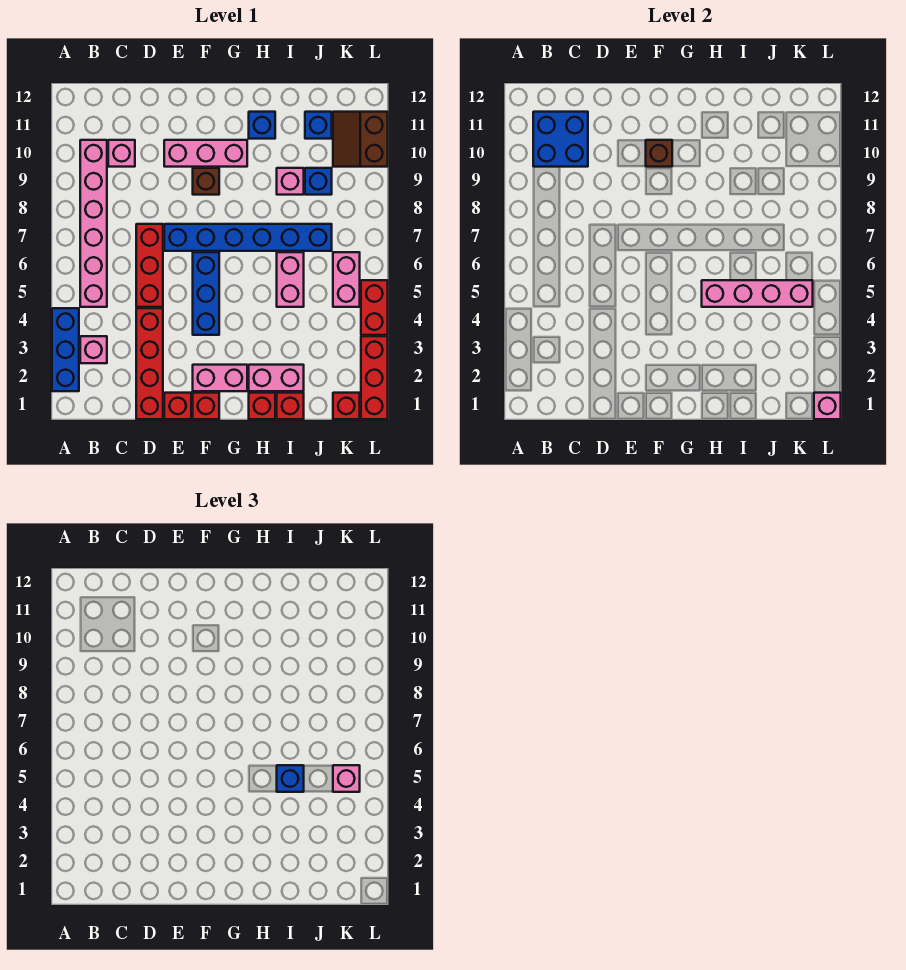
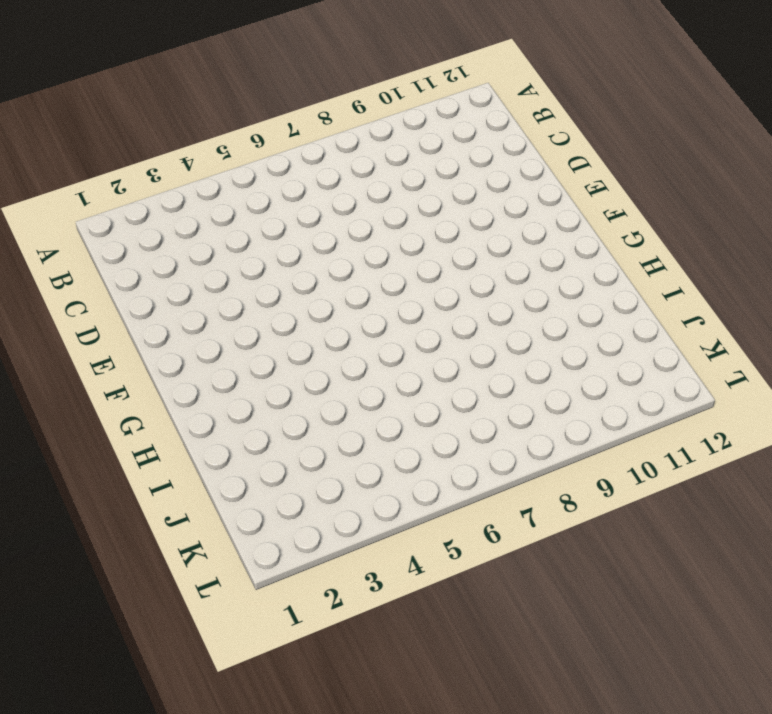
none -> blue brick A2:A4 level 1
none -> pink brick B3 level 1
none -> pink brick B5:B10 level 1
none -> pink brick C10 level 1

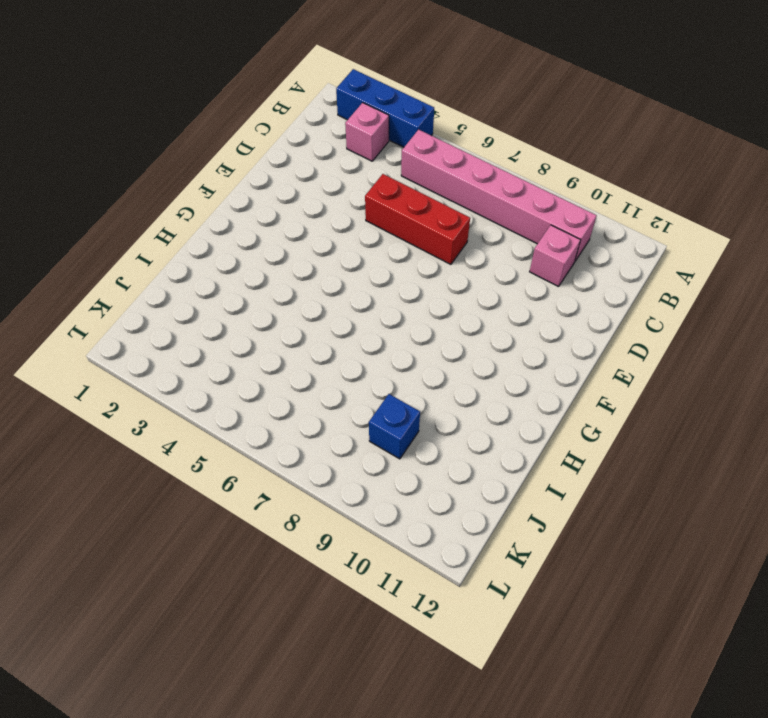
none -> red brick D1:D4 level 1
none -> red brick E1 level 1
none -> blue brick E7:J7 level 1
none -> pink brick E10:G10 level 1

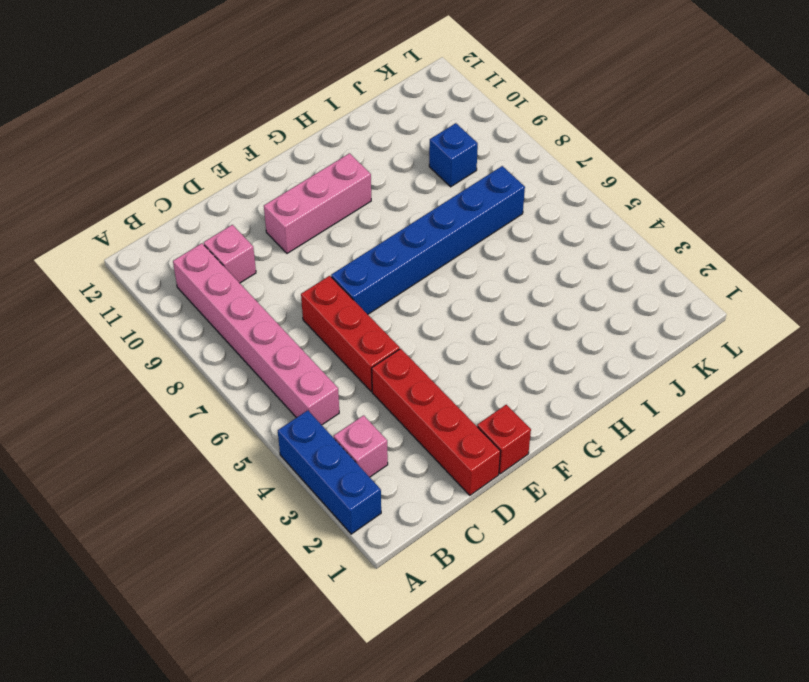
none -> red brick F1 level 1
none -> pink brick F2:G2 level 1
none -> blue brick F4:F6 level 1
none -> brown brick F9 level 1

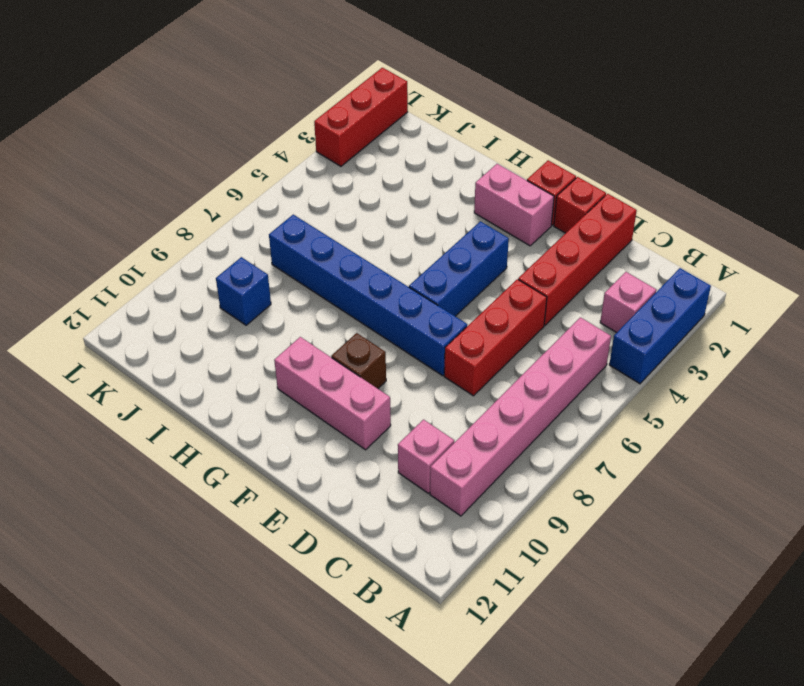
none -> red brick H1 level 1
none -> pink brick H2:I2 level 1
none -> blue brick H11 level 1
none -> red brick I1 level 1

